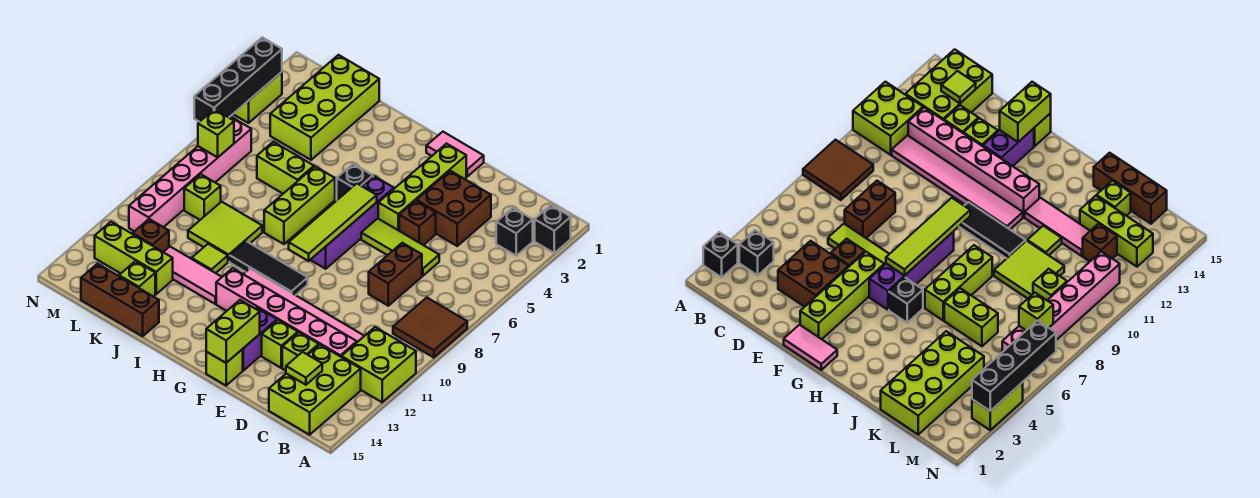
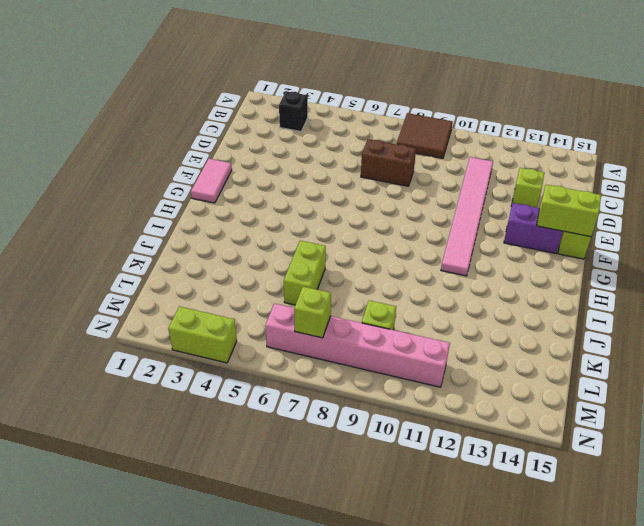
none -> black brick A2 level 1
none -> lime brick A11:B12 level 1
none -> lime brick B13:C15 level 1
none -> pink brick C12:H12 level 1

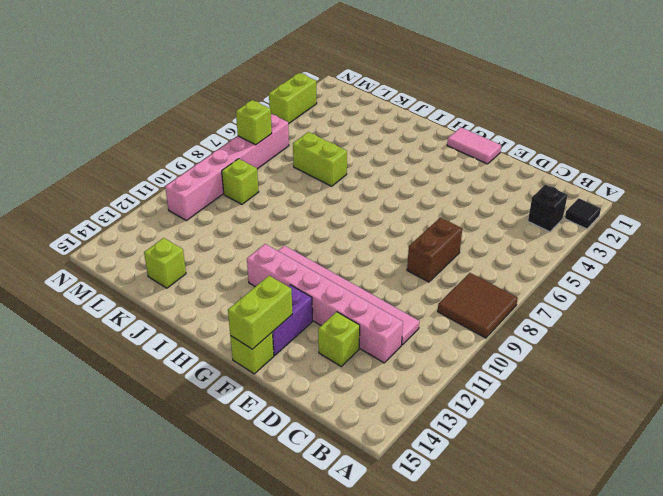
black tile A2 level 1 -> black brick A2 level 1
none -> lime brick A11:B12 level 1
none -> lime brick B13:C15 level 1
none -> brown brick D3:E4 level 1
none -> lime tile D6:F6 level 1

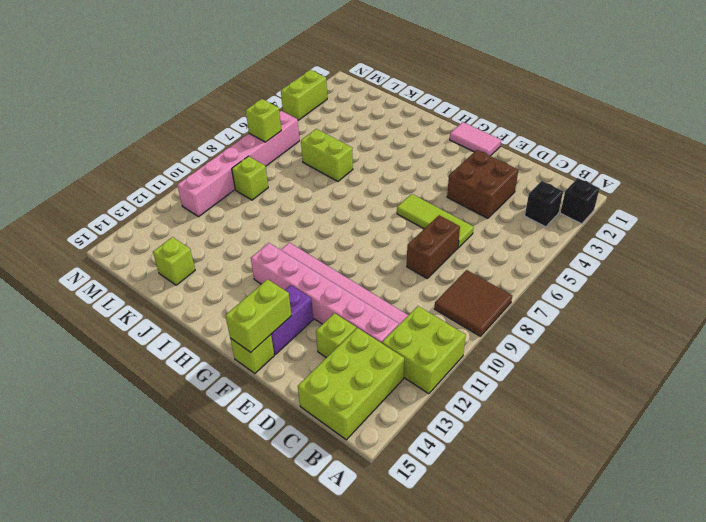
none -> brown brick E5 level 1
none -> lime brick E13 level 1
none -> lime brick F2:F5 level 1
none -> purple brick G5:G8 level 1

